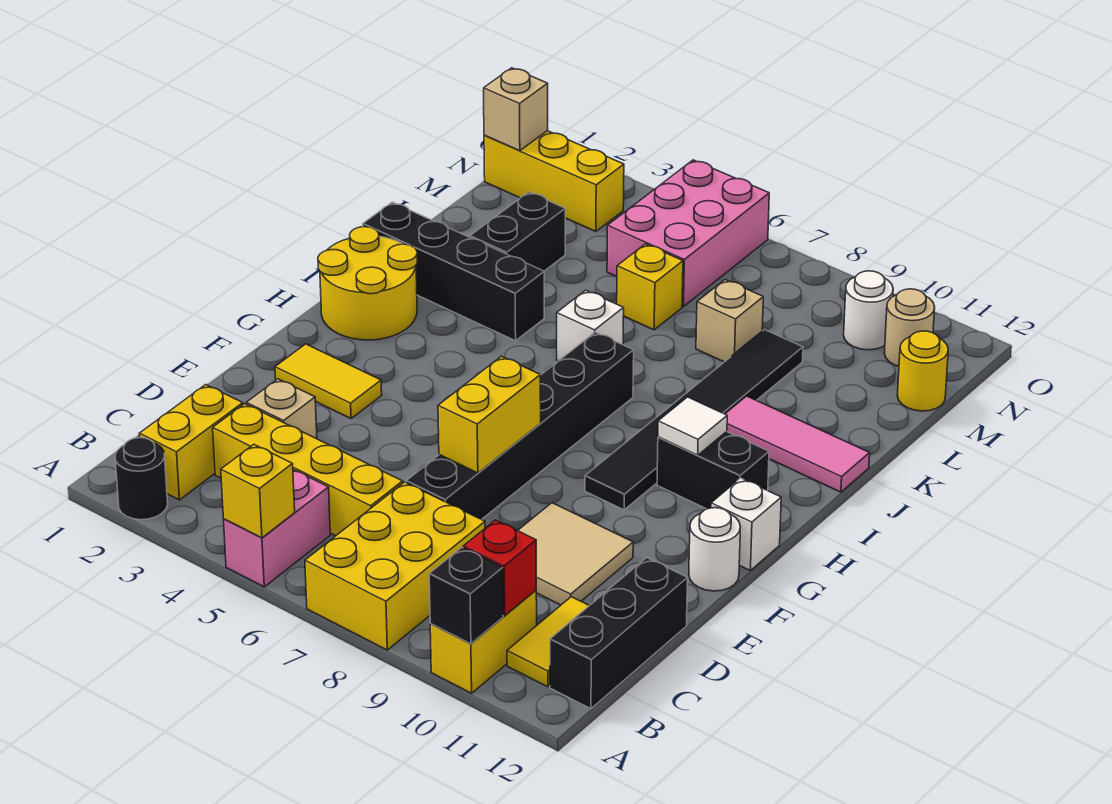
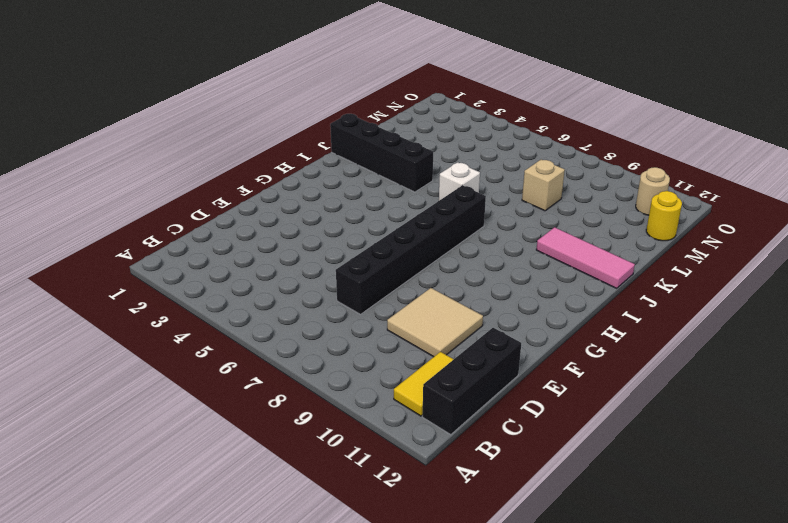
none -> black round brick A2 level 1
none -> pink brick A5:B5 level 1
none -> yellow brick A7:C8 level 1
none -> yellow brick A10:B10 level 1

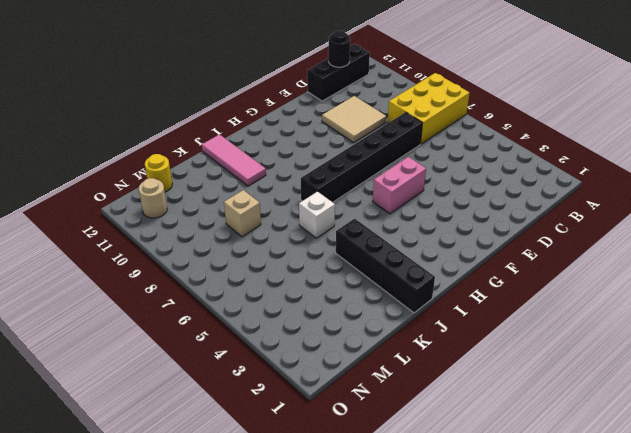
black round brick C12 level 2 -> black round brick A2 level 1
pink brick F5:G5 level 1 -> pink brick A5:B5 level 1
none -> yellow brick A10:B10 level 1
none -> yellow brick B2:C2 level 1
none -> yellow tile B11:C11 level 1
none -> yellow brick C3:C6 level 1

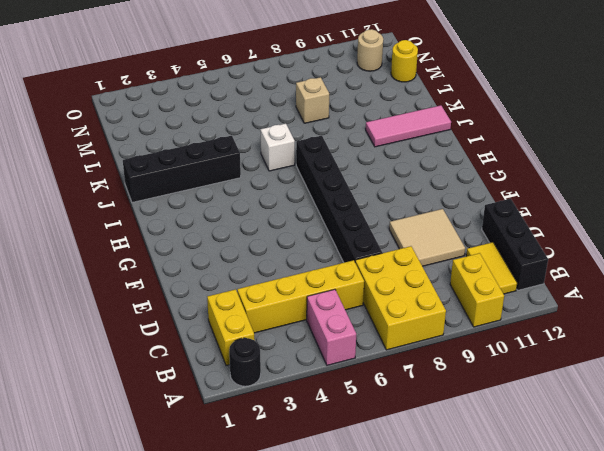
none -> tan brick D3 level 1
none -> yellow tile F2:F3 level 1
none -> white round brick F12 level 1
none -> black tile G9:L9 level 1

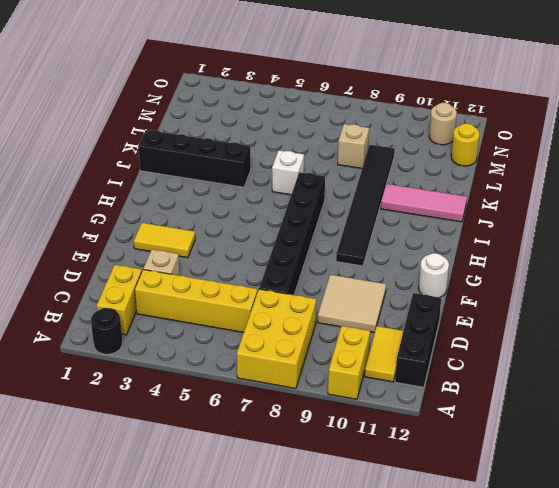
none -> pink brick A5:B5 level 1
none -> white brick G12 level 1
none -> yellow round brick H1:I2 level 1
none -> black brick H10:H11 level 1

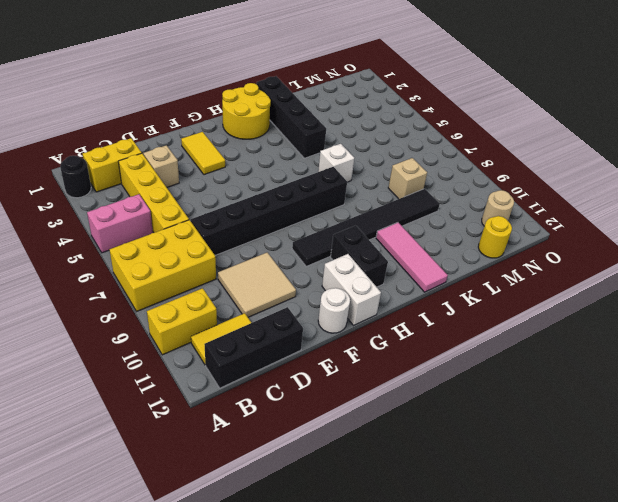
white brick G11:G12 level 1 -> white brick G12 level 1
none -> black brick K3:L3 level 1
none -> yellow brick L6 level 1
none -> pink brick M5:O6 level 1
none -> yellow brick N1:N3 level 1

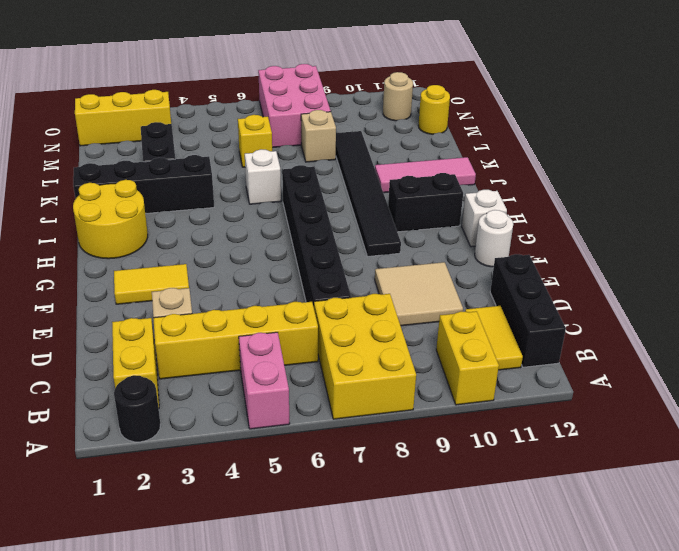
pink brick M7:O8 level 1 -> pink brick M5:O6 level 1
none -> white round brick N10 level 1
none -> yellow brick A5 level 2
none -> black brick A10 level 2
none -> red brick B10 level 2

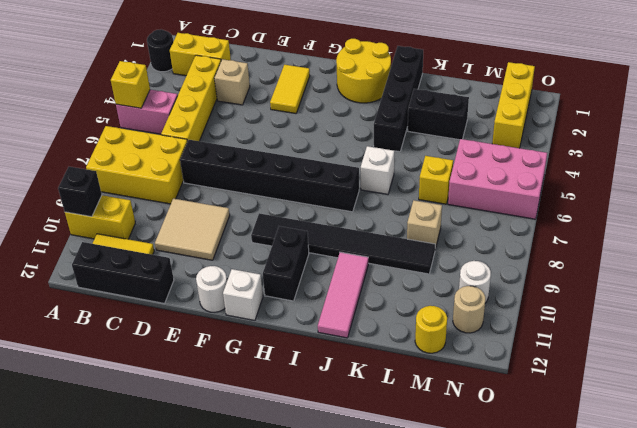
none -> red brick B10 level 2
none -> yellow brick E7:F7 level 2
none -> white tile H10 level 2
none -> tan brick N1 level 2

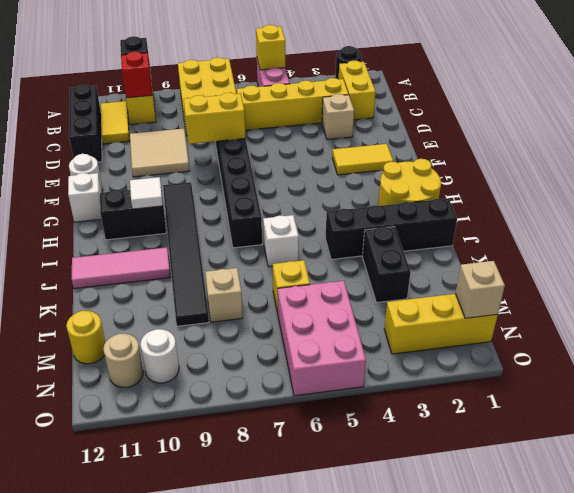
yellow brick E7:E8 level 2 -> yellow brick E7:F7 level 2

